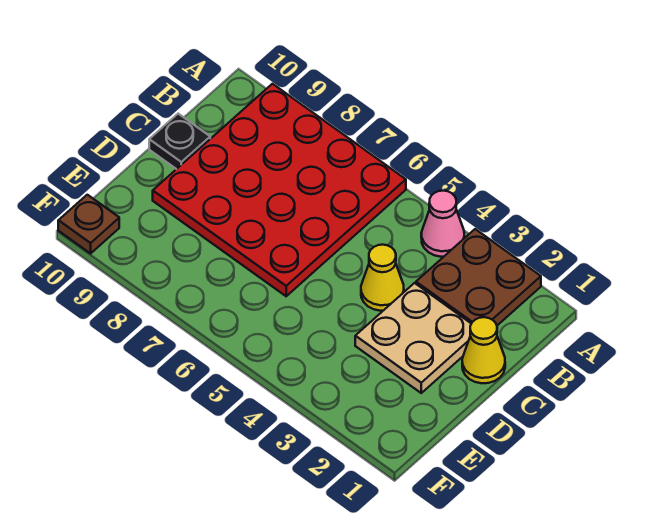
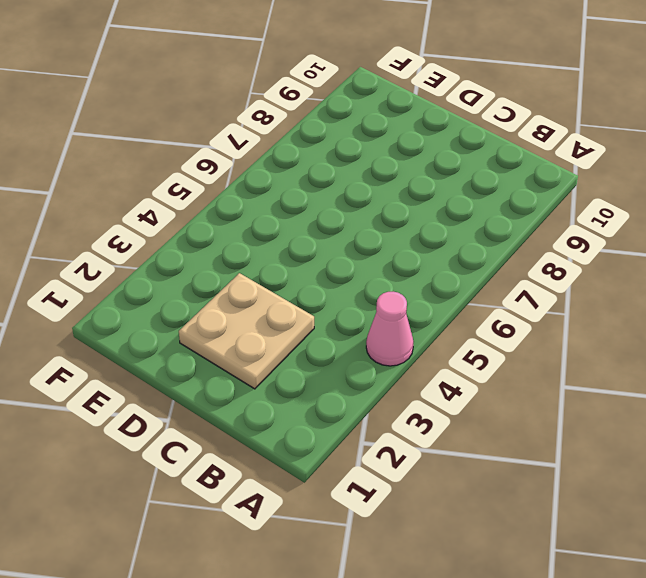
none -> brown plate A2:B3 level 1
none -> red plate A6:D9 level 1

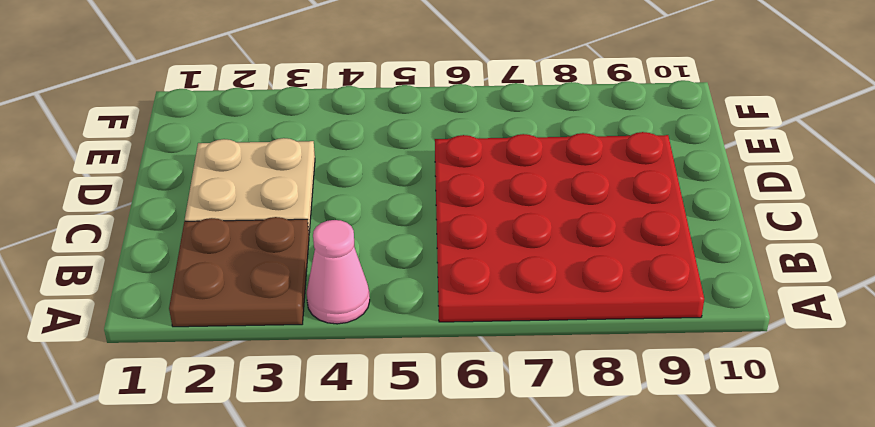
none -> yellow cone C1 level 1
none -> yellow cone C4 level 1

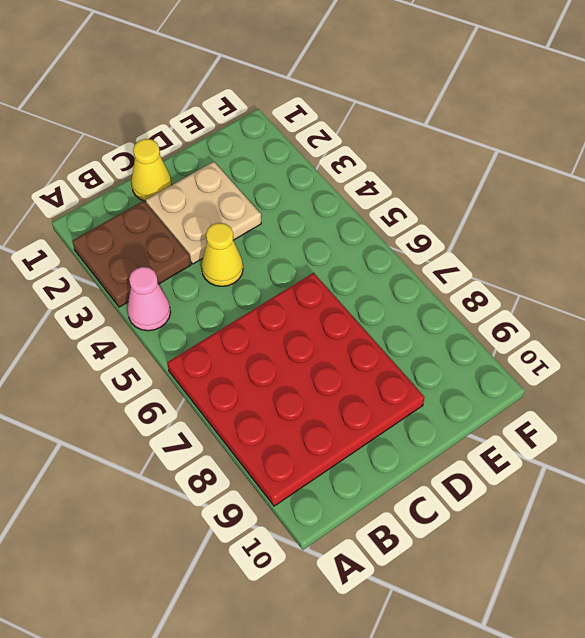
none -> black plate C10 level 1
none -> brown plate F10 level 1

